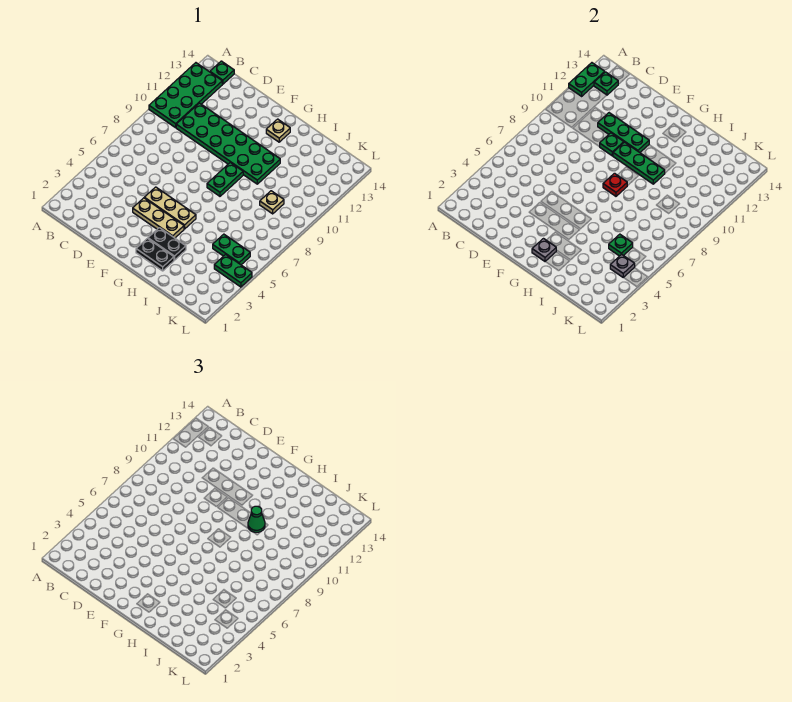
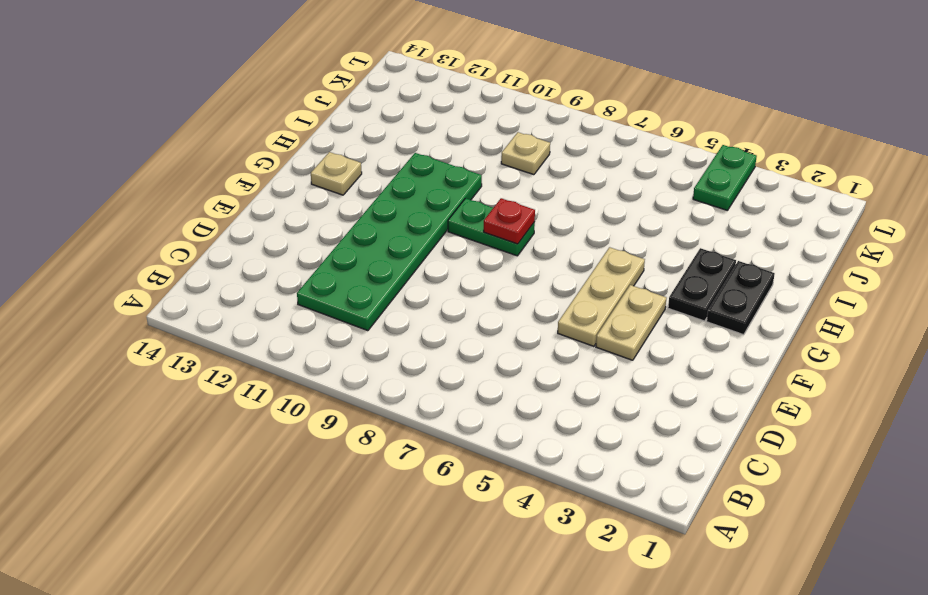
tan plate E4:F4 level 1 -> tan plate E4:G4 level 1
none -> green plate A10:B13 level 1
none -> green plate B14 level 1
none -> green plate J5:K5 level 1

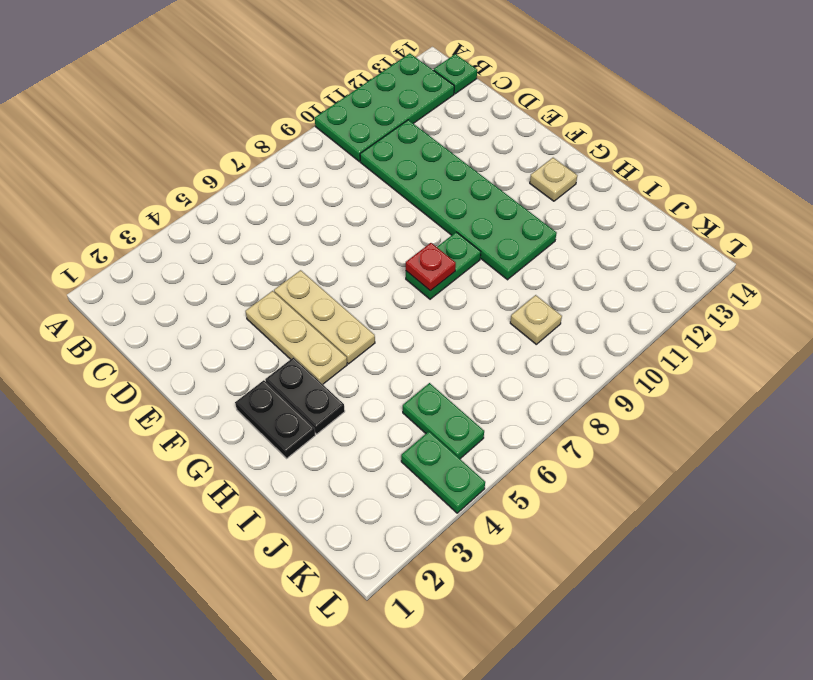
none -> green plate A12:A13 level 2
none -> green plate B13 level 2
none -> green plate D11:F11 level 2

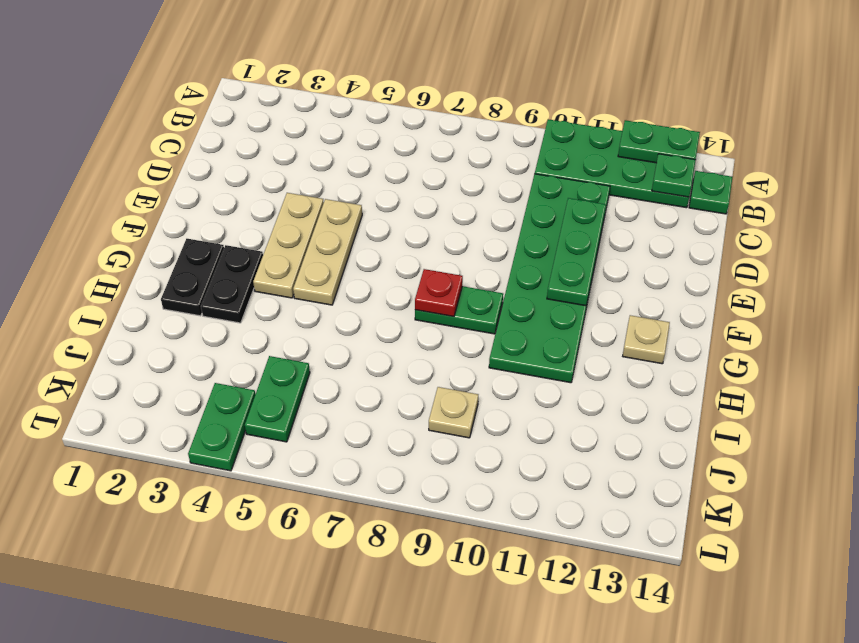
none -> green plate E10 level 2
none -> green plate F10:H10 level 2
none -> grey plate G2 level 2

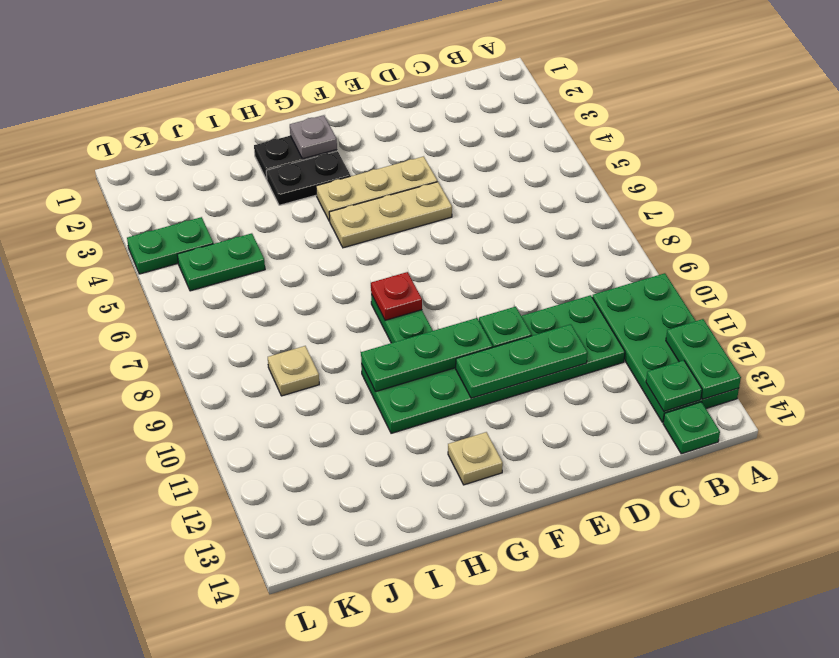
none -> green plate J5 level 2
none -> grey plate K4 level 2
none -> green cone H10 level 3

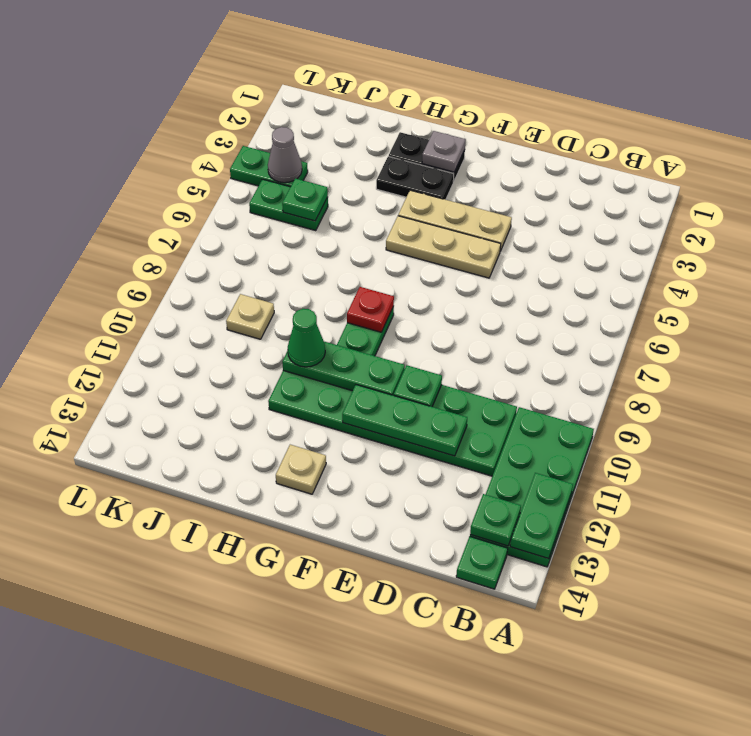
grey cone K4 level 2 -> grey plate K4 level 2

